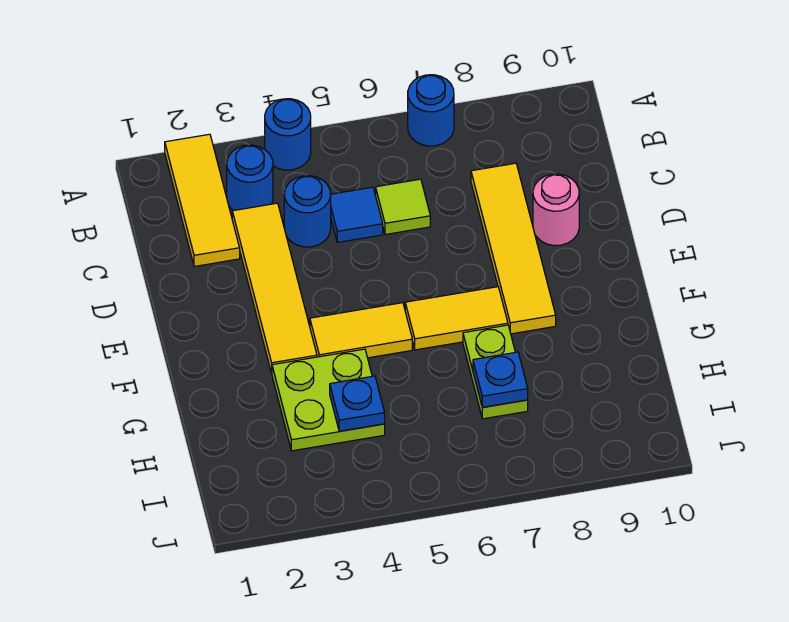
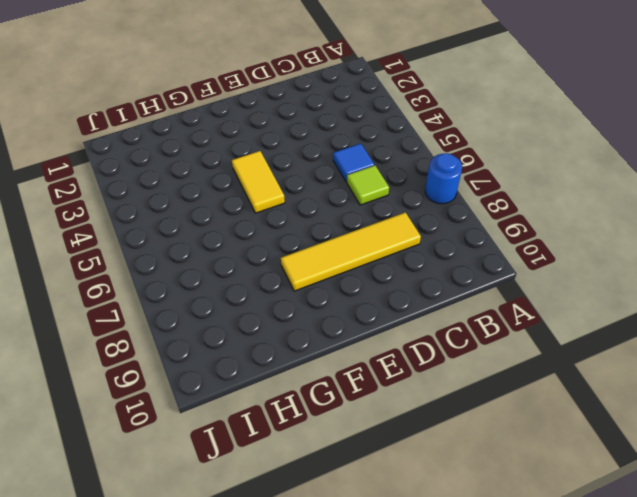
none -> yellow tile A2:C2 level 1
none -> blue round brick A4 level 1
none -> blue round brick B3 level 1

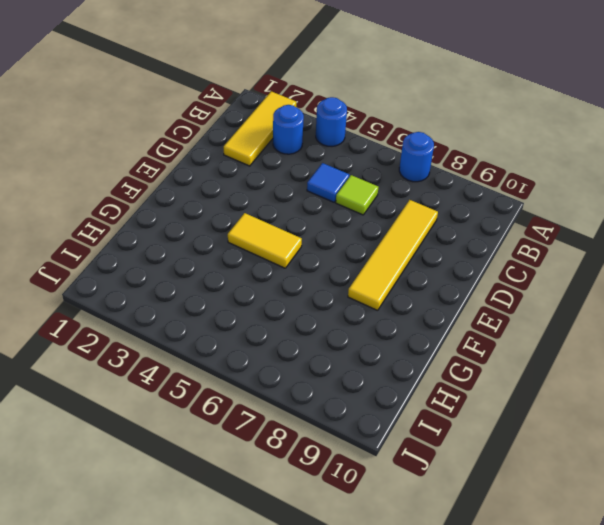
none -> yellow tile C3:F3 level 1
none -> blue round brick C4 level 1
none -> pink round brick D9 level 1

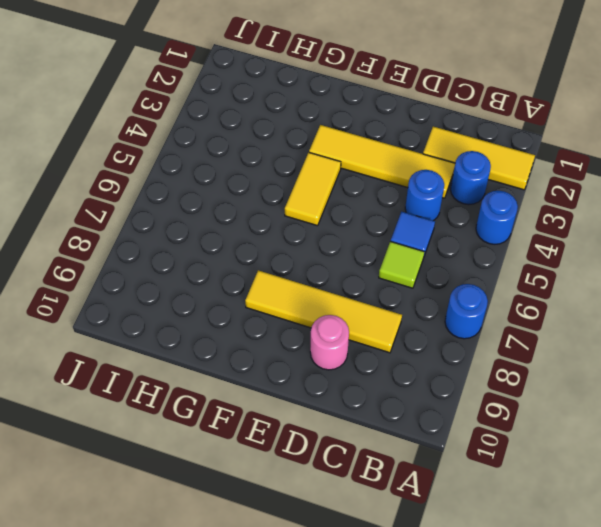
none -> yellow tile F6:F7 level 1
none -> lime plate G3:H4 level 1
none -> lime plate G7:H7 level 1

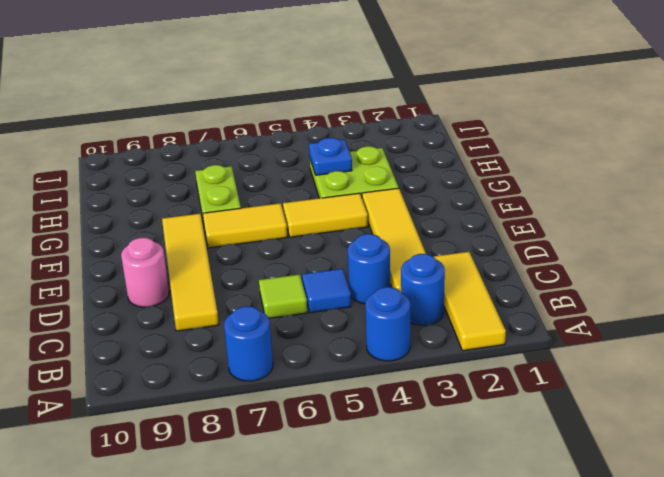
none -> blue plate H7 level 2

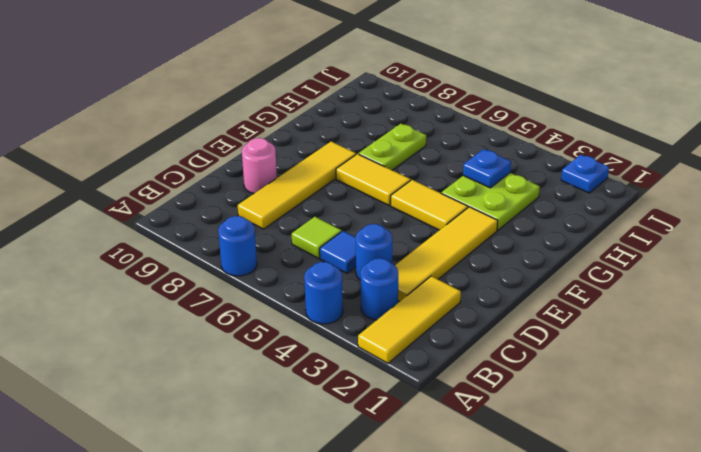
blue plate J2 level 1 -> blue plate H7 level 2

